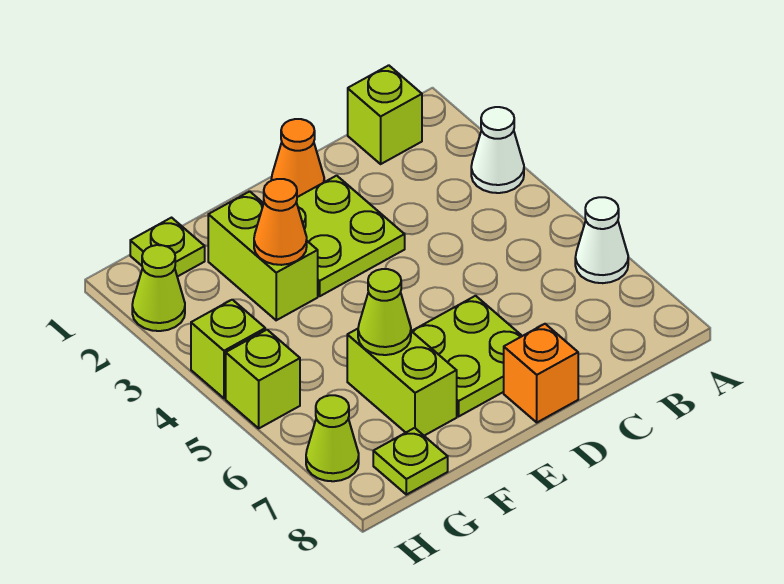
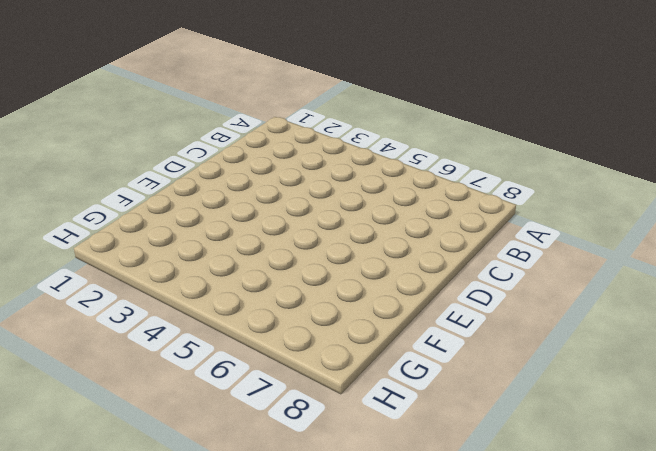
none -> white cone A3 level 1
none -> white cone A6 level 1
none -> lime brick B1 level 1

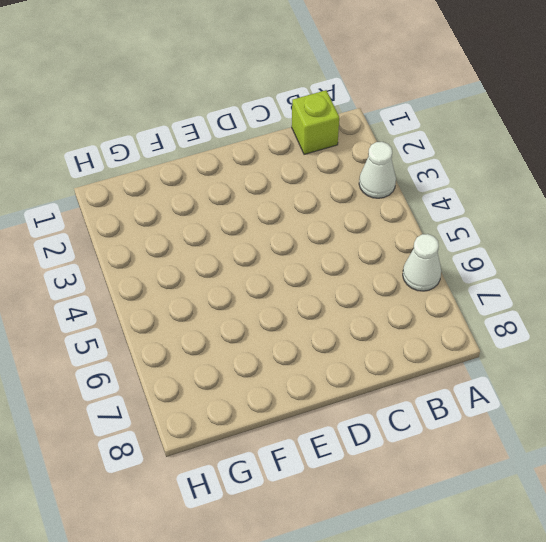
none -> orange cone D1 level 1
none -> lime plate D2:E3 level 1
none -> lime plate D6:E7 level 1

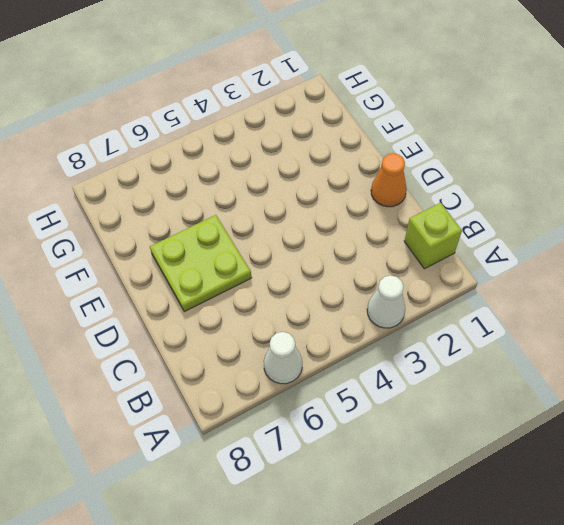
none -> lime plate D2:E3 level 1
none -> orange brick D8 level 1
none -> lime brick F2:F3 level 1

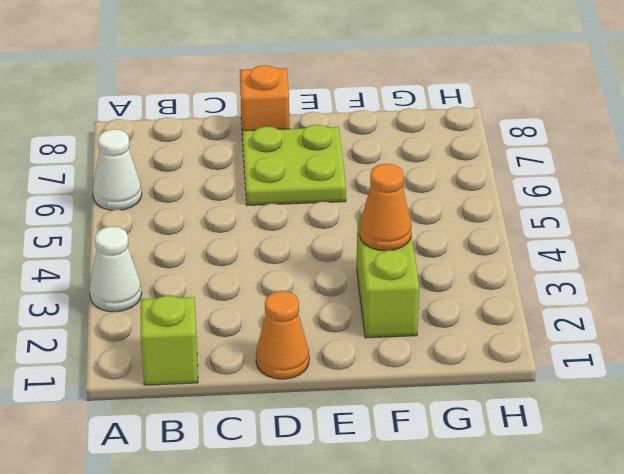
none -> lime plate D2:E3 level 1
none -> lime brick F6:F7 level 1
none -> lime plate G1 level 1

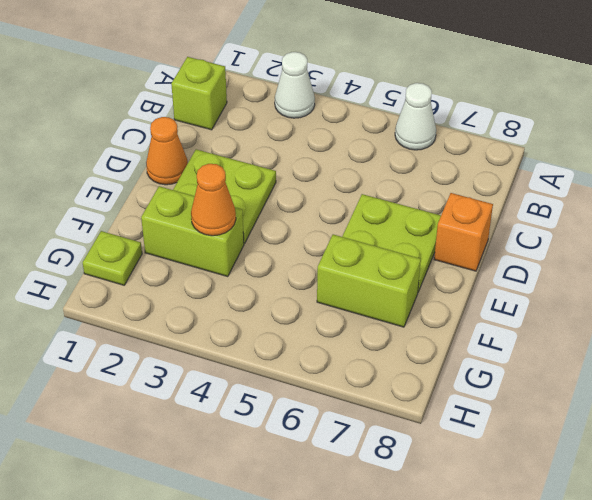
none -> lime plate G8 level 1
none -> lime cone H2 level 1
none -> lime brick H4 level 1

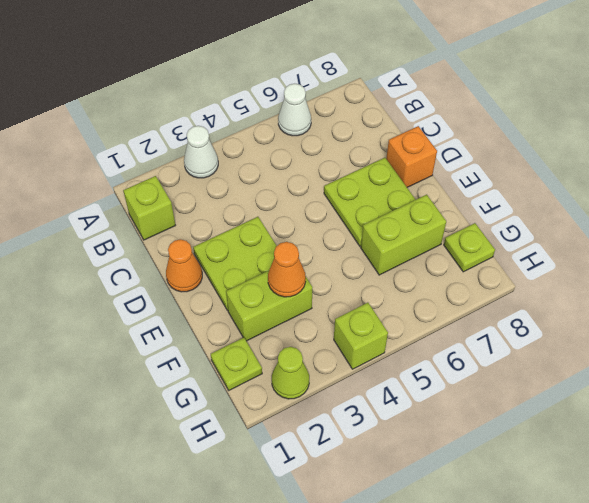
none -> lime brick H5 level 1
none -> lime cone H7 level 1
none -> lime cone F6 level 2

